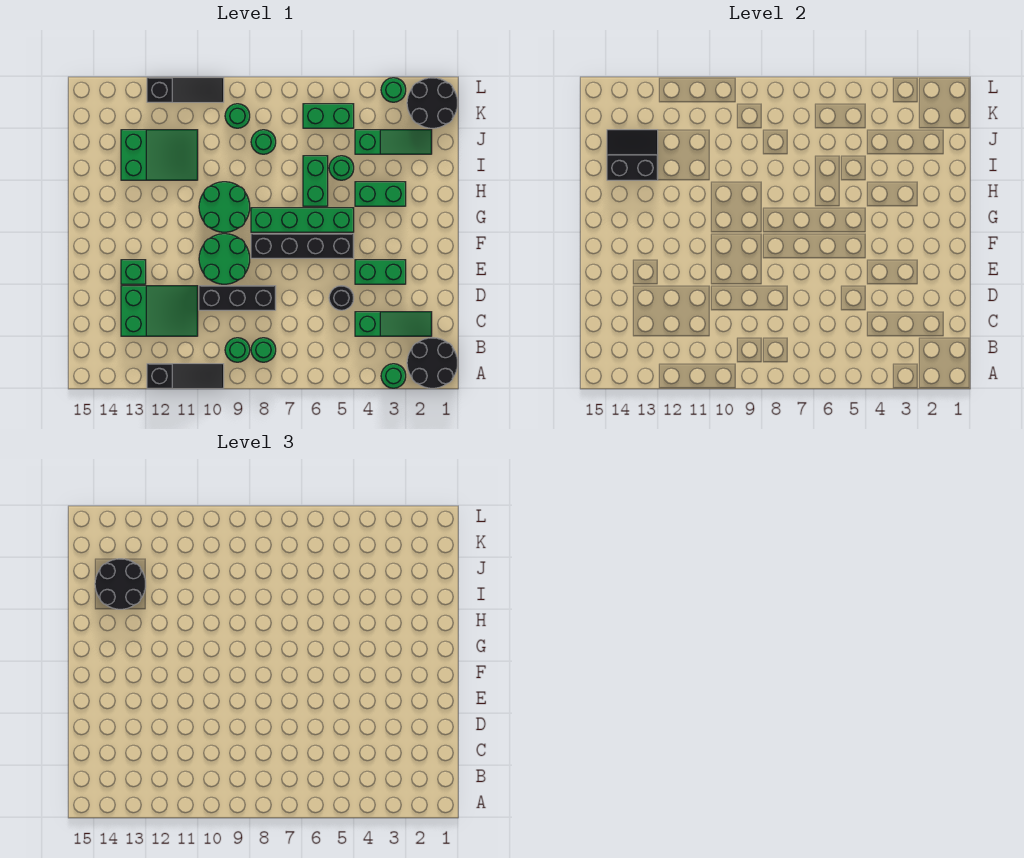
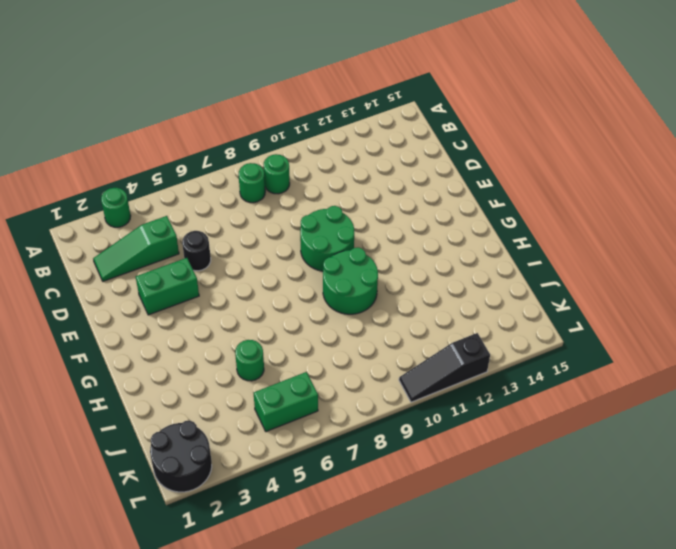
none -> black round brick A1:B2 level 1
none -> black slope A10:A12 level 1 top 12
none -> green slope C11:D13 level 1 top 13

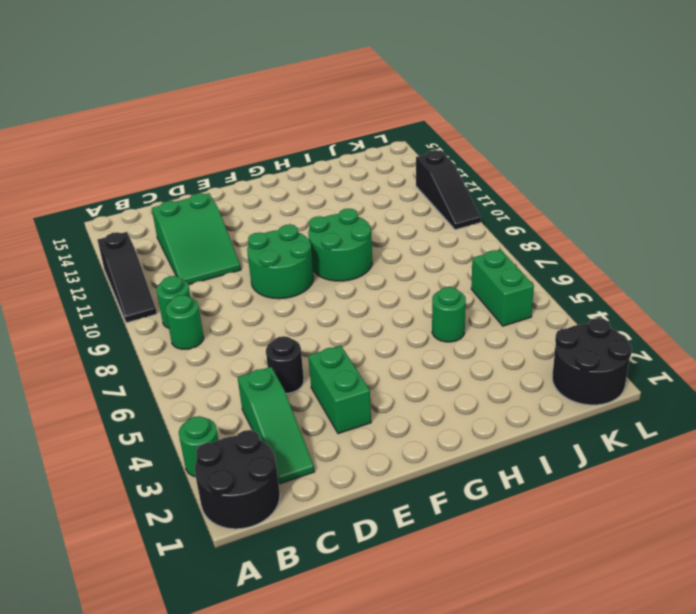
none -> black brick D8:D10 level 1
none -> green brick E13 level 1
none -> black brick F5:F8 level 1

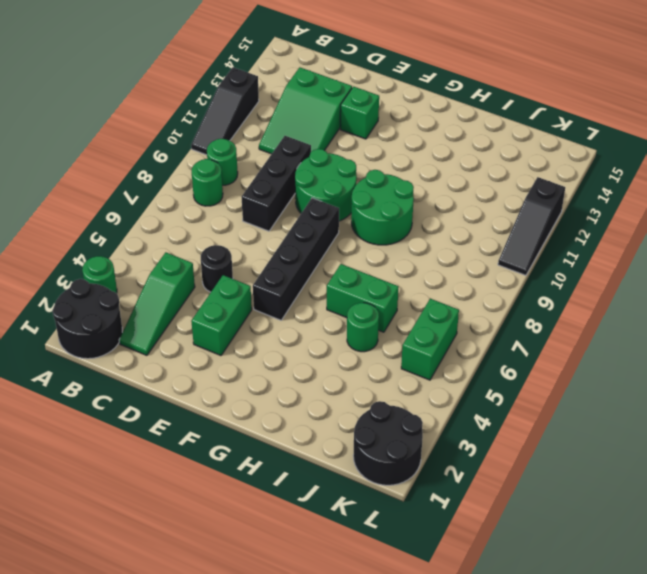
none -> green brick G5:G8 level 1
none -> green brick H3:H4 level 1
none -> green slope I11:J13 level 1 top 13

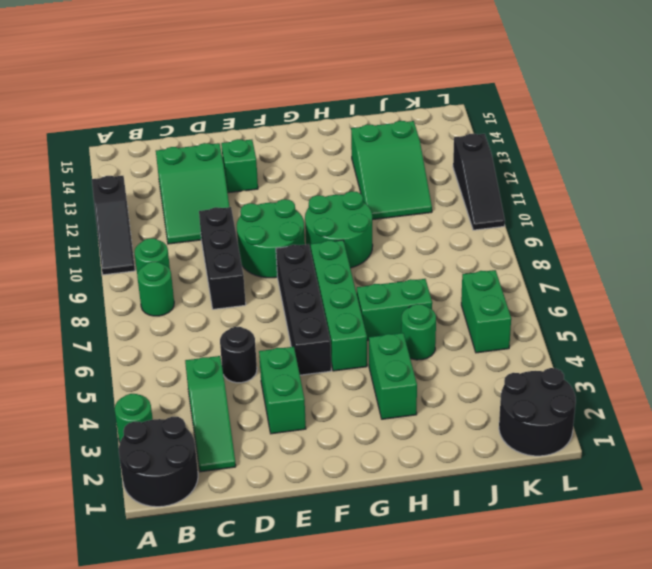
none -> green slope J2:J4 level 1 top 4
none -> green round brick J8 level 1
none -> green round brick K9 level 1

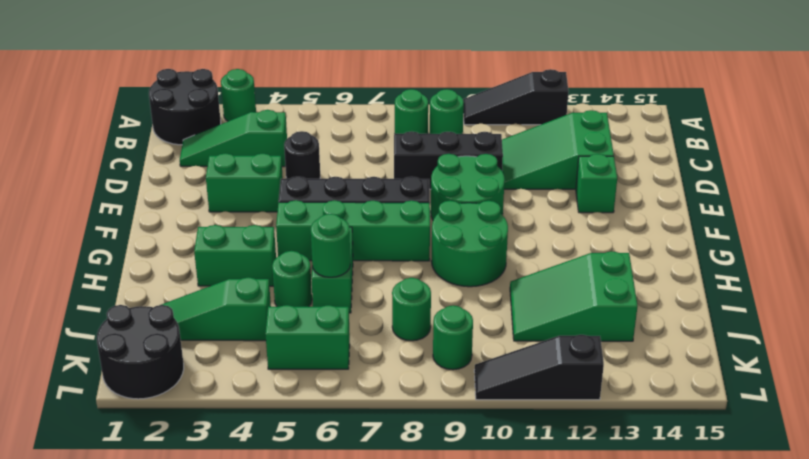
green round brick I6 level 2 -> green round brick L3 level 1
none -> black slope I13:J14 level 2 top I
none -> black round brick I13:J14 level 3

